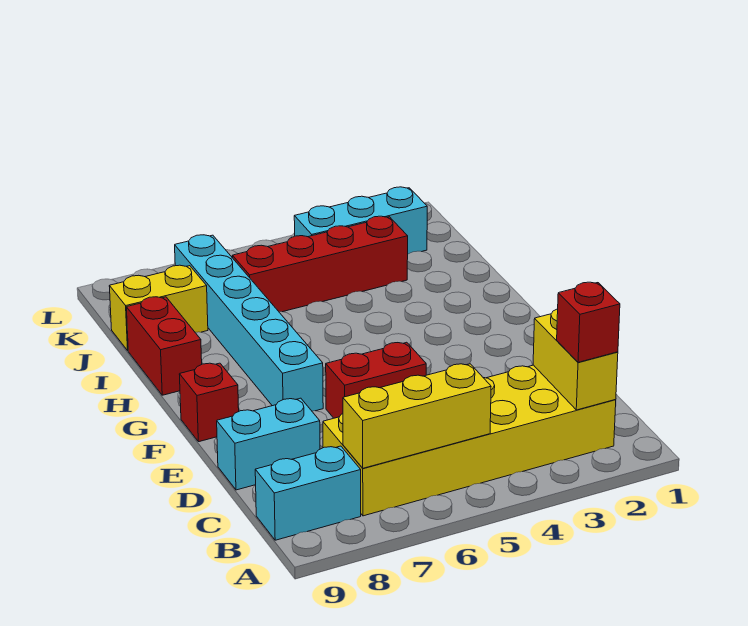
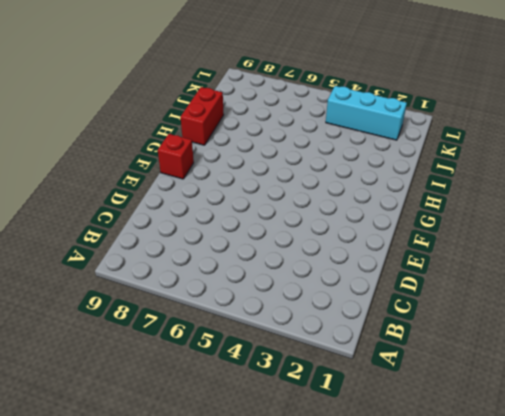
none -> yellow brick B2:C7 level 1
none -> cyan brick B8:B9 level 1
none -> cyan brick D8:D9 level 1

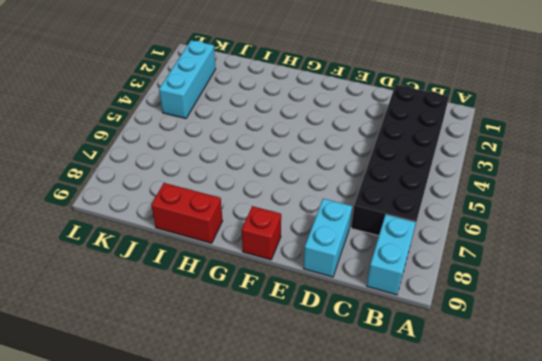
black brick B2:C7 level 1 -> yellow brick B2:C7 level 1
none -> red brick E5:E6 level 1
none -> cyan brick F7:K7 level 1
none -> red brick J3:J6 level 1

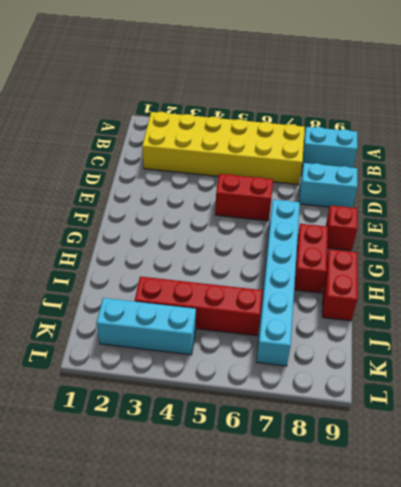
red brick G8:H8 level 1 -> none
none -> yellow brick J8:J9 level 1
none -> yellow brick B2:C2 level 2
none -> yellow brick B5:B7 level 2

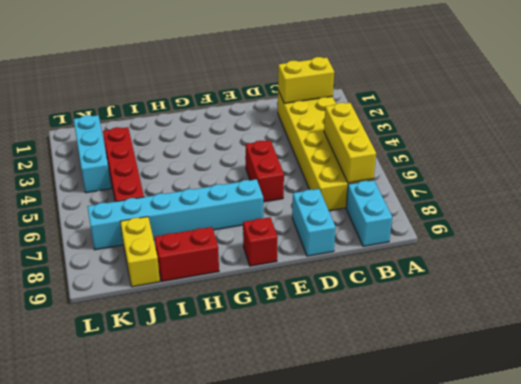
none -> red brick B2 level 3

